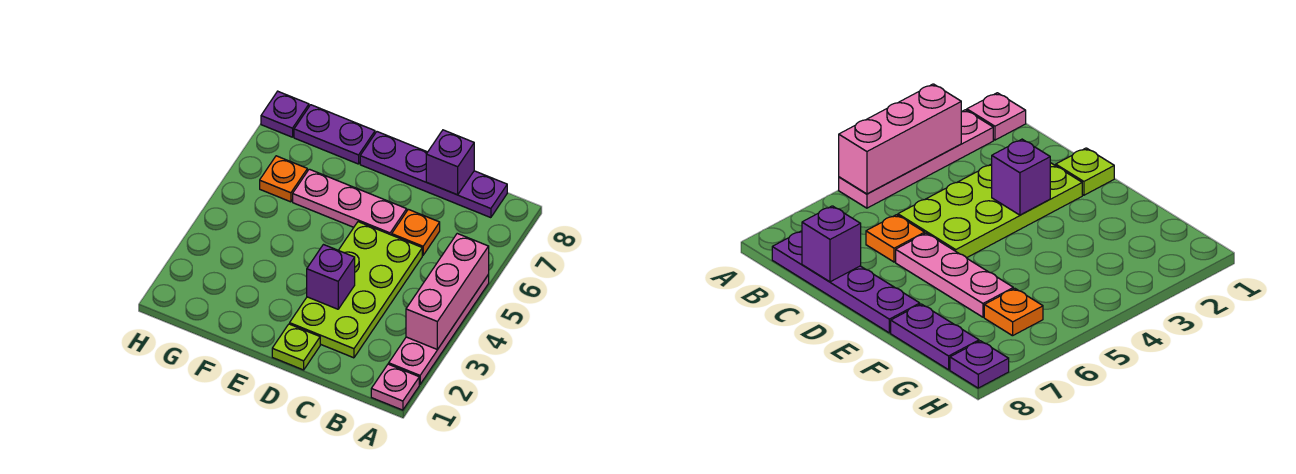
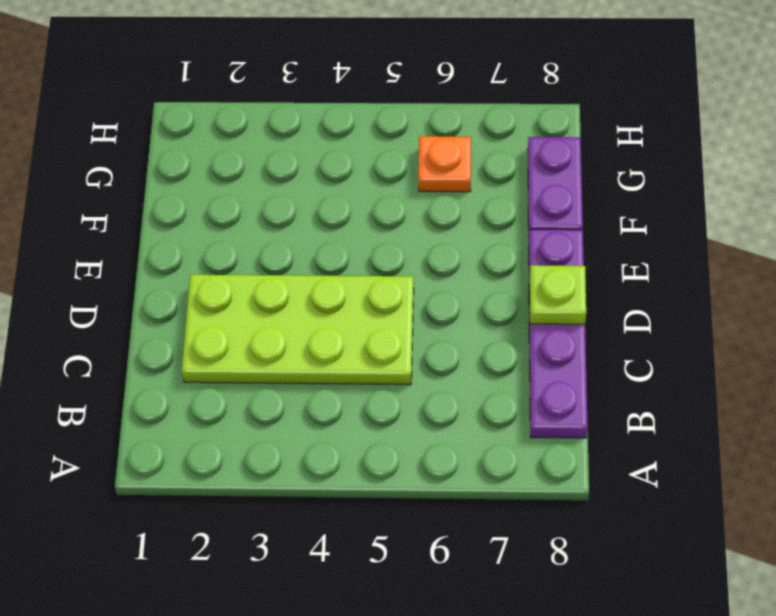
lime plate D8 level 2 -> lime plate D1 level 1
none -> pink plate A1 level 1
none -> pink plate A2:A5 level 1
none -> orange plate C6 level 1

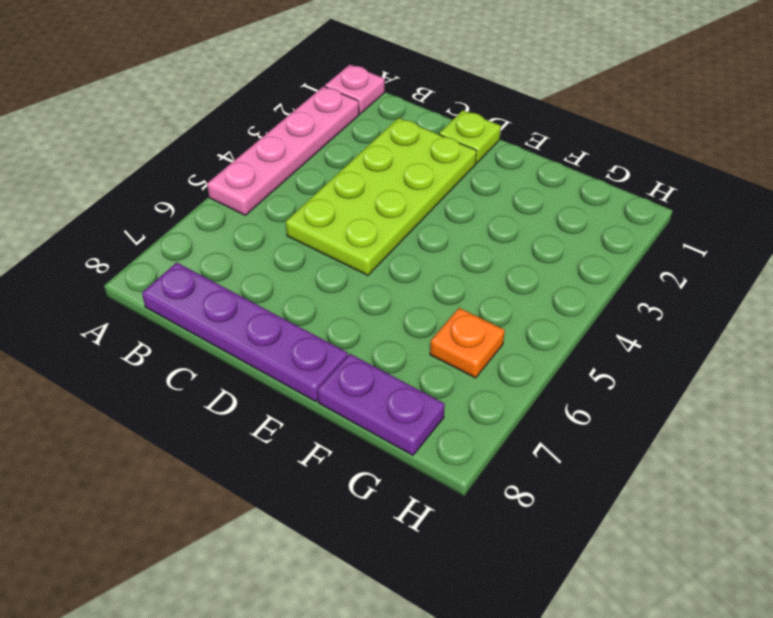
none -> orange plate C6 level 1
none -> pink plate D6:F6 level 1
none -> purple plate H8 level 1

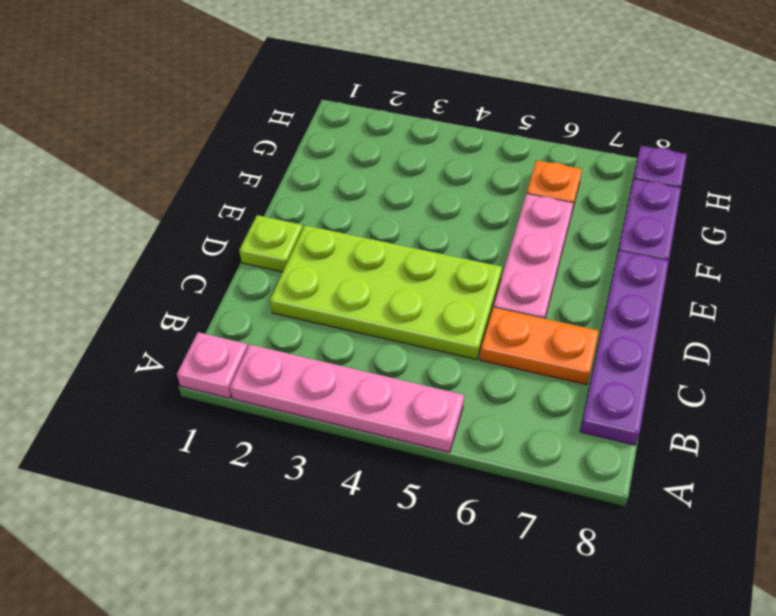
orange plate C6:C7 level 1 -> orange plate C6 level 1
none -> pink brick A3:A5 level 2
none -> purple brick C8 level 2
none -> purple brick D3 level 2

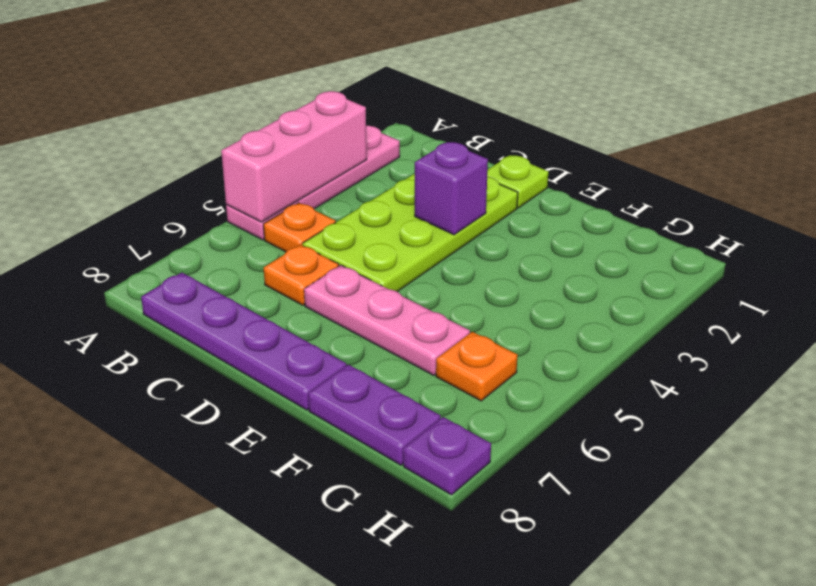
orange plate B5 level 1 -> none
none -> pink plate A1 level 1
none -> purple brick C8 level 2

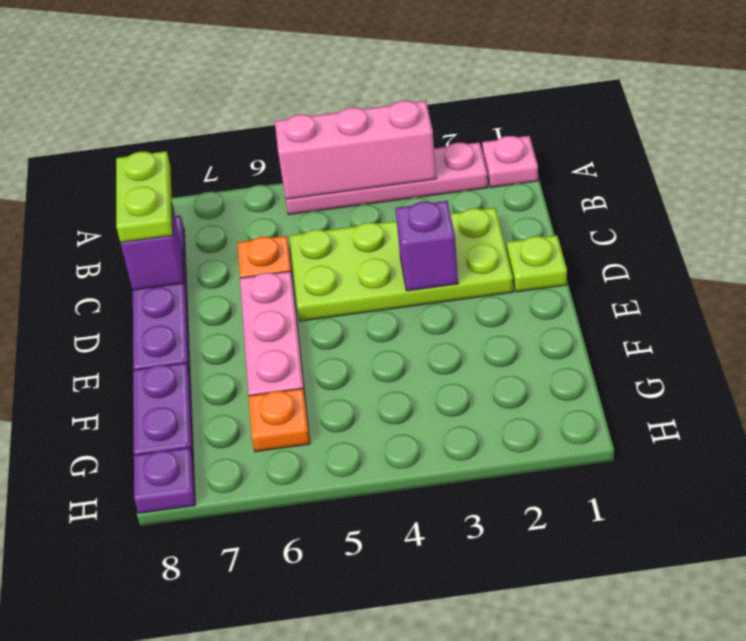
lime plate B8:C8 level 3 -> none

